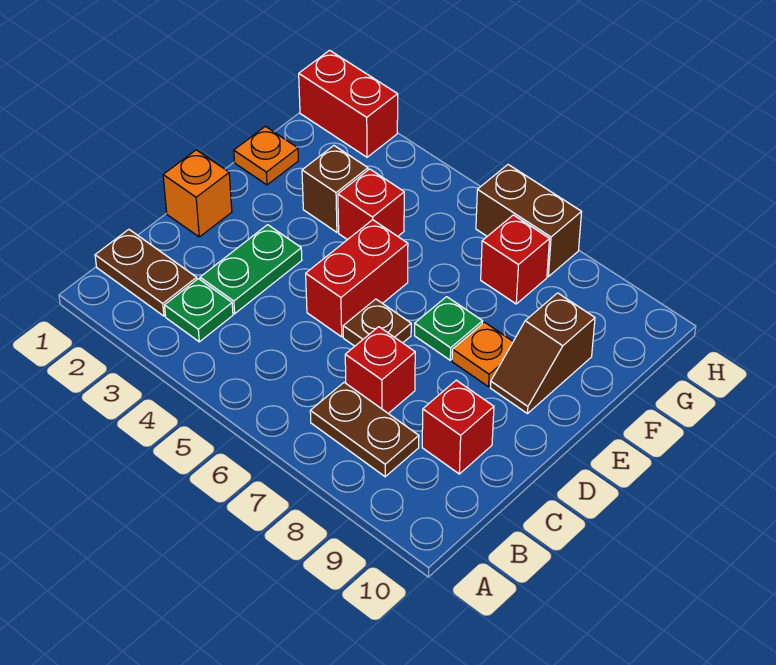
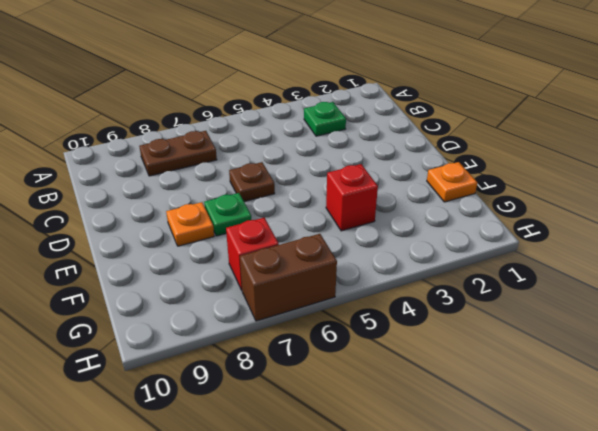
none -> brown plate B1:B2 level 1
none -> green plate C3:D3 level 1
none -> red brick C7 level 1

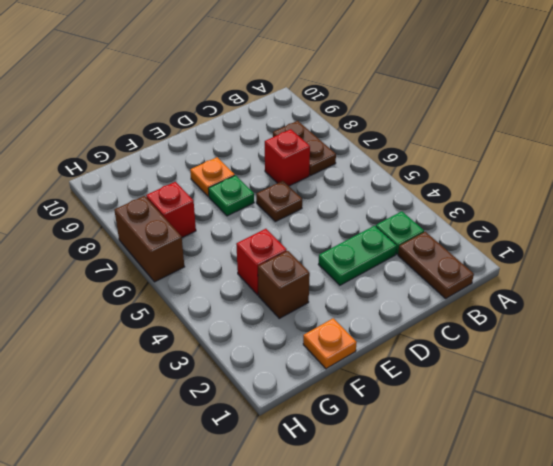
none -> red brick C9 level 1
none -> orange brick D1 level 1
none -> red brick D5:E5 level 1

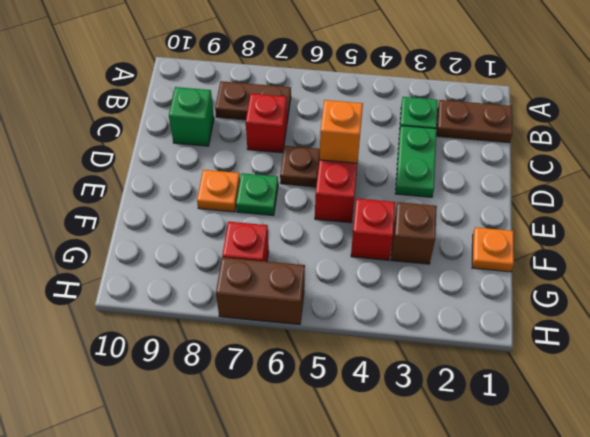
green brick C9 level 1 -> red brick C9 level 1
orange brick D5 level 2 -> orange brick D1 level 1
none -> brown slope E9:F9 level 1 top F
none -> red brick H1:H2 level 1

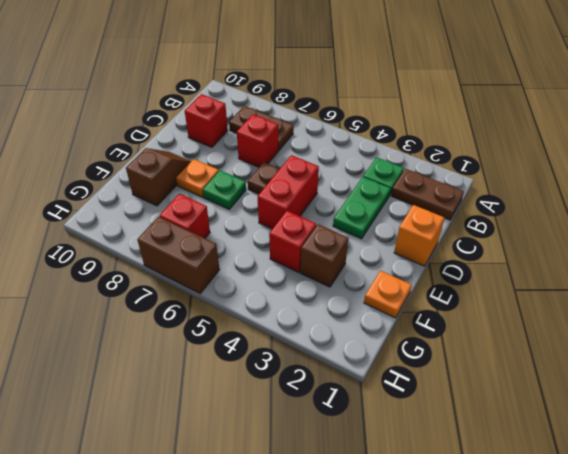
none -> red brick H1:H2 level 1

